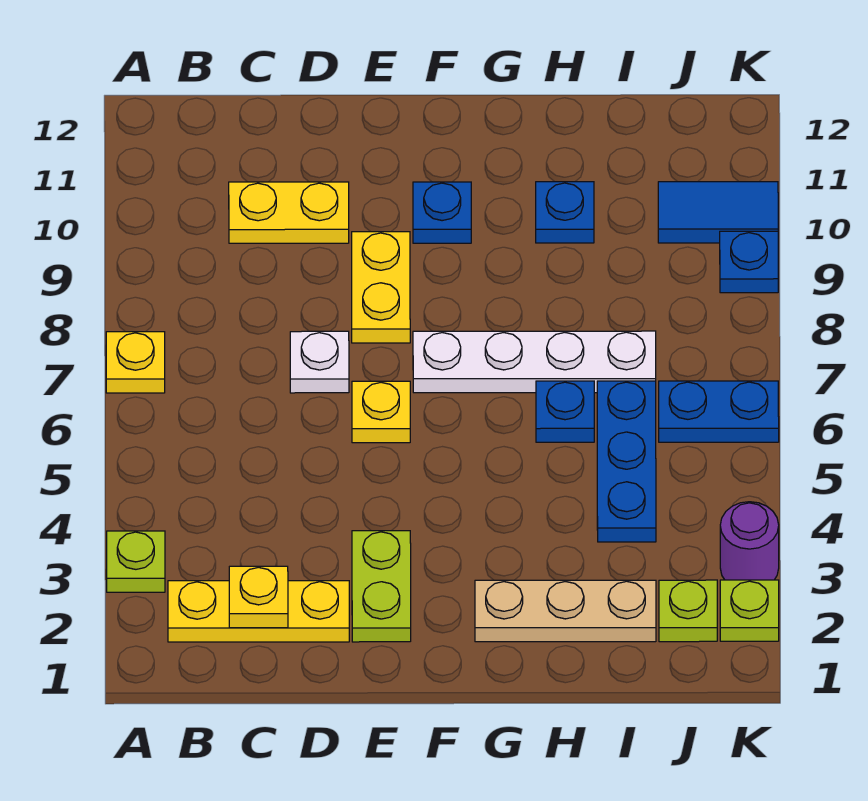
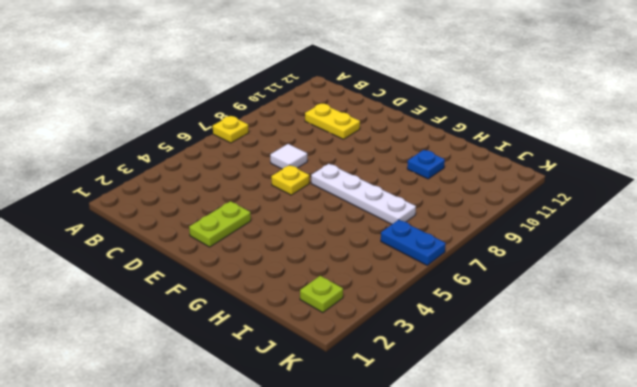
white tile D7 level 1 -> white plate D7 level 1
none -> lime plate A3 level 1
none -> yellow plate B2:D2 level 1
none -> yellow plate E8:E9 level 1

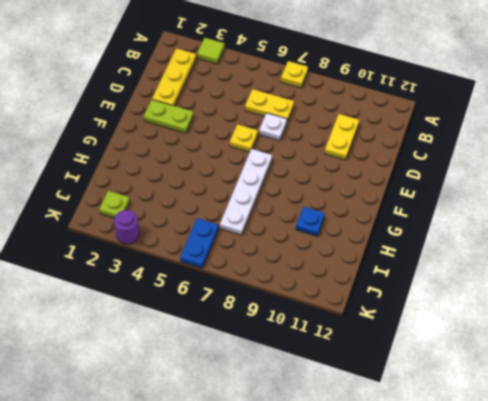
lime tile A3 level 1 -> lime plate A3 level 1
yellow plate C6:C7 level 1 -> yellow plate E8:E9 level 1
none -> blue plate F10 level 1
none -> tan plate G2:I2 level 1
none -> blue plate H6 level 1

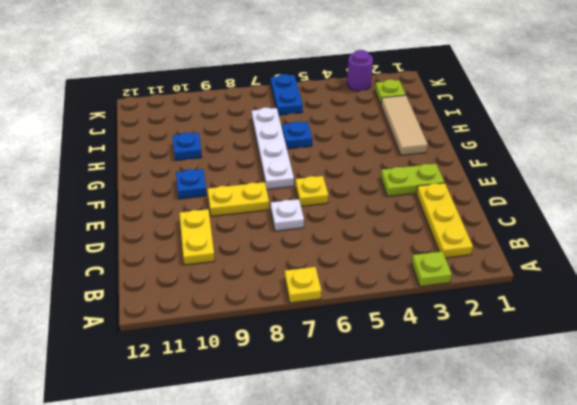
tan tile G2:I2 level 1 -> tan plate G2:I2 level 1
none -> blue plate I4:I6 level 1
none -> blue tile J10:K10 level 1
none -> lime plate K2 level 1

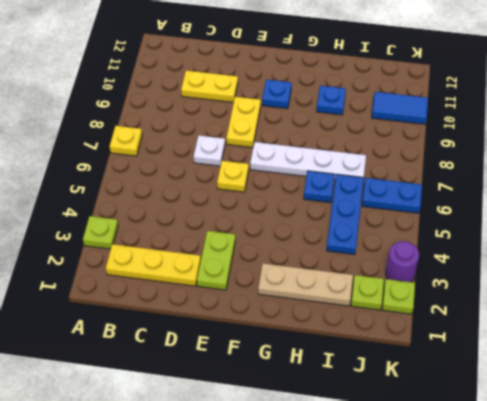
none -> blue plate K9 level 1
none -> yellow plate C2 level 2

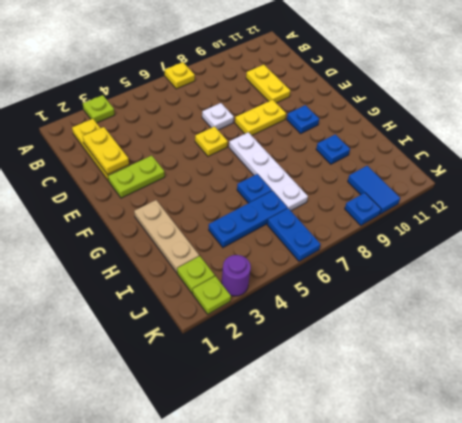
yellow plate C2:D2 level 2 -> yellow plate C2 level 2

